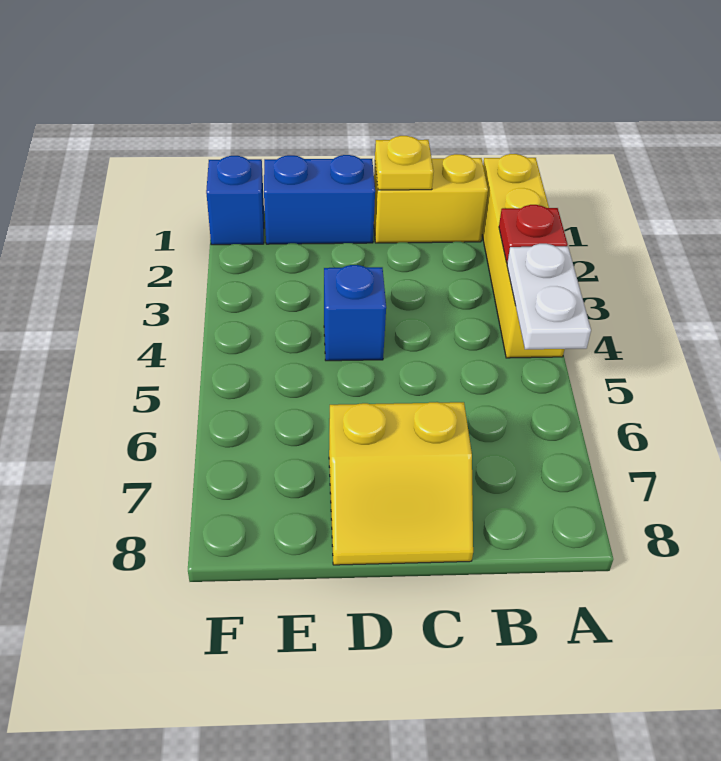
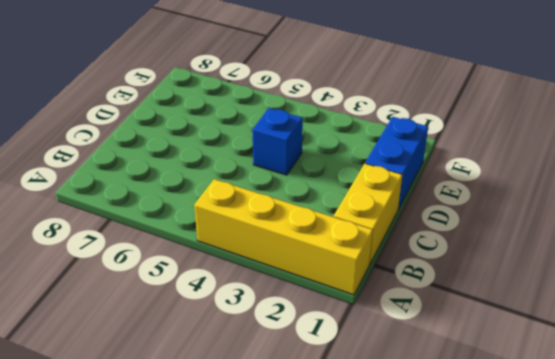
none -> yellow slope C7:D8 level 1 top 7
none -> blue brick F1 level 1

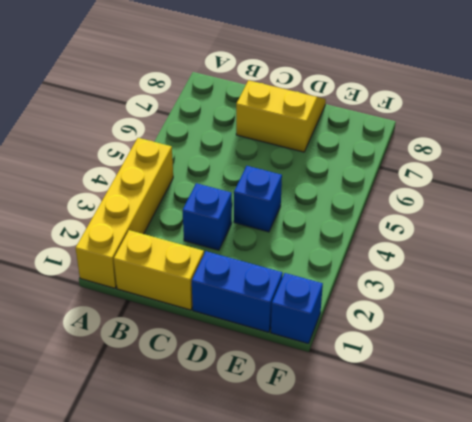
blue brick C3 level 1 -> none
none -> red plate A3 level 2
none -> white plate A4:A5 level 2

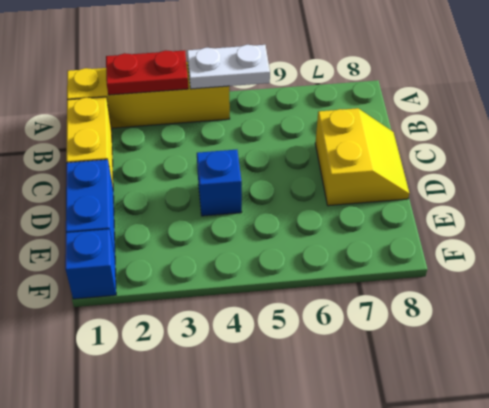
red plate A2:A3 level 2 -> red plate A3 level 2
none -> yellow plate C1 level 2

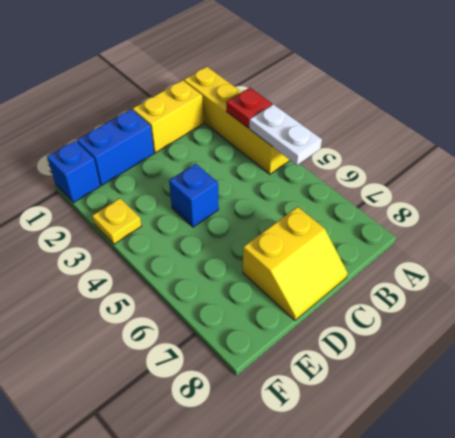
yellow plate F3 level 1 -> yellow plate C1 level 2

